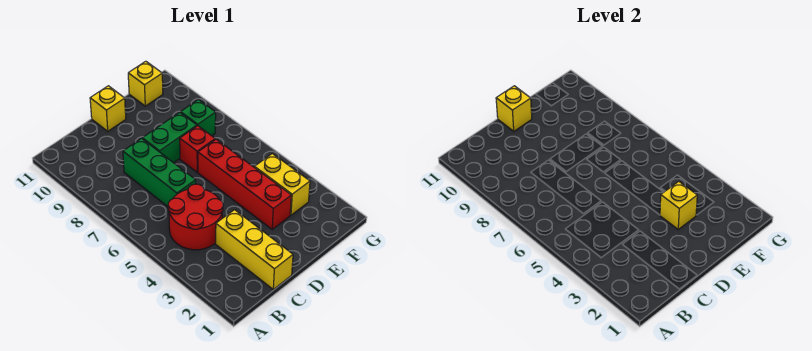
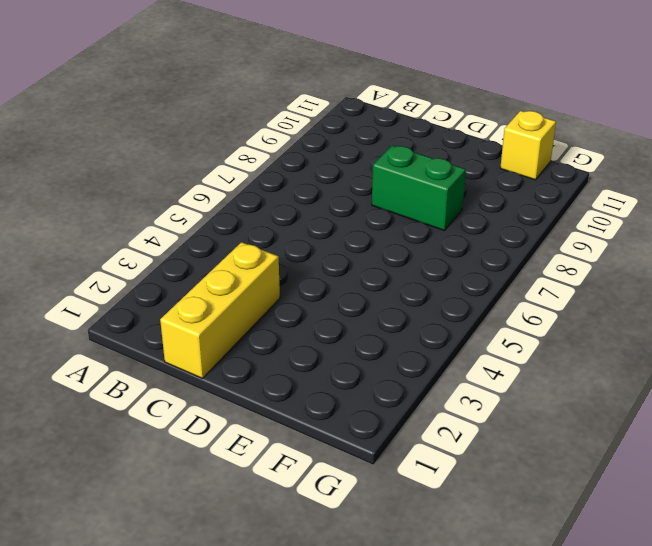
none -> red round brick B4:C5 level 1
none -> green brick C6:C8 level 1
none -> yellow brick D11 level 1

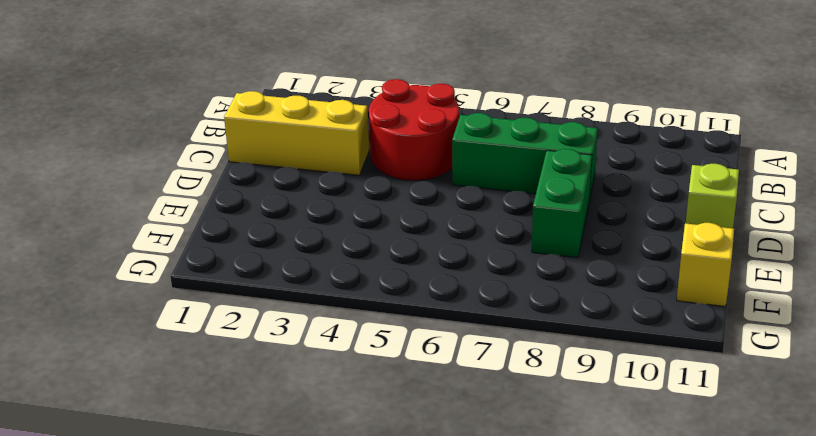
lime brick D11 level 1 -> yellow brick D11 level 1
none -> red brick E3:E6 level 1
none -> red brick E7 level 1
none -> yellow brick F3:F4 level 1

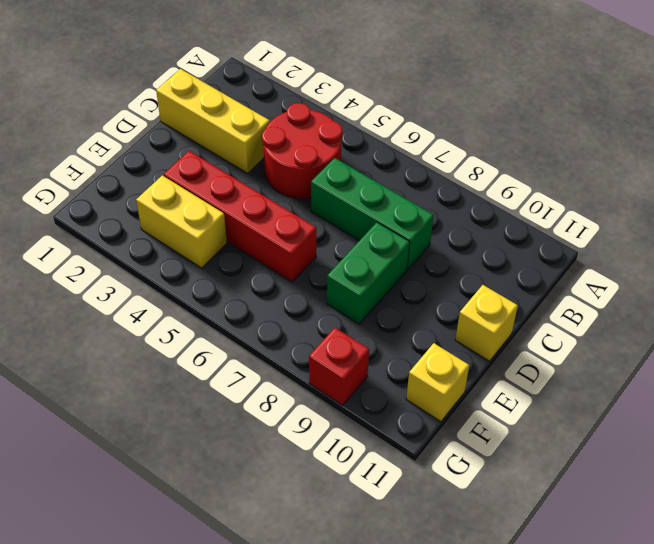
red brick G9 level 1 -> red brick E7 level 1
none -> green brick F8 level 1
none -> yellow brick D11 level 2
none -> yellow brick E3 level 2

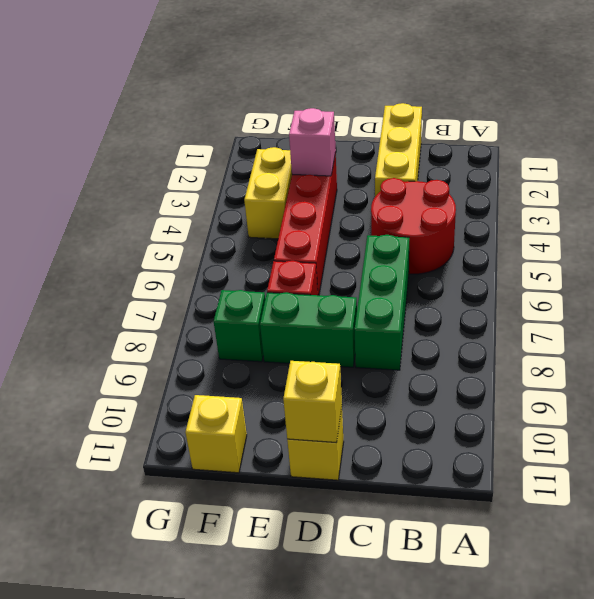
pink brick E3 level 2 -> yellow brick E3 level 2

